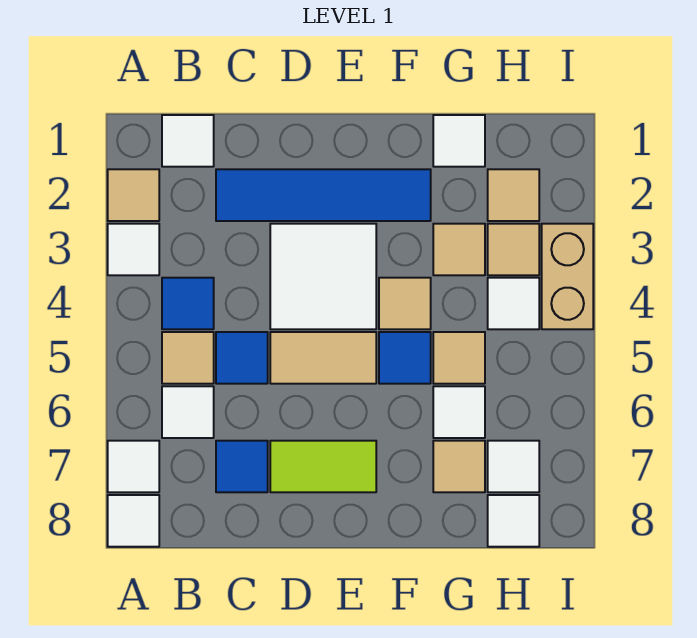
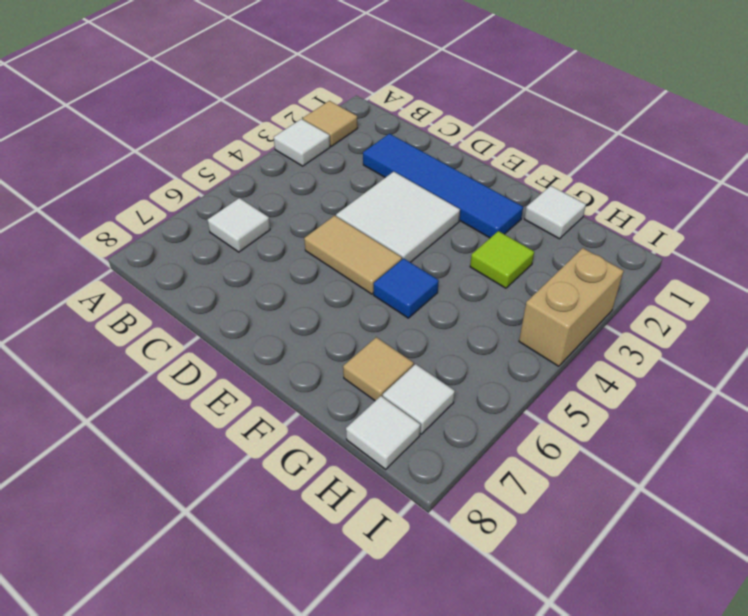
lime tile G3 level 1 -> tan tile G3 level 1
none -> white tile A7 level 1
none -> white tile A8 level 1
none -> white tile B1 level 1

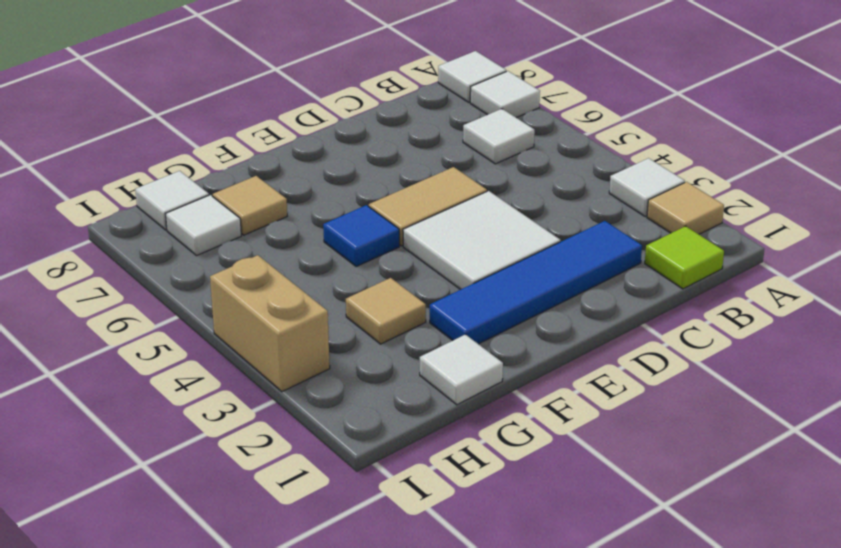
lime tile B1 level 1 -> white tile B1 level 1
none -> blue tile B4 level 1
none -> tan tile B5 level 1
none -> blue tile C5 level 1

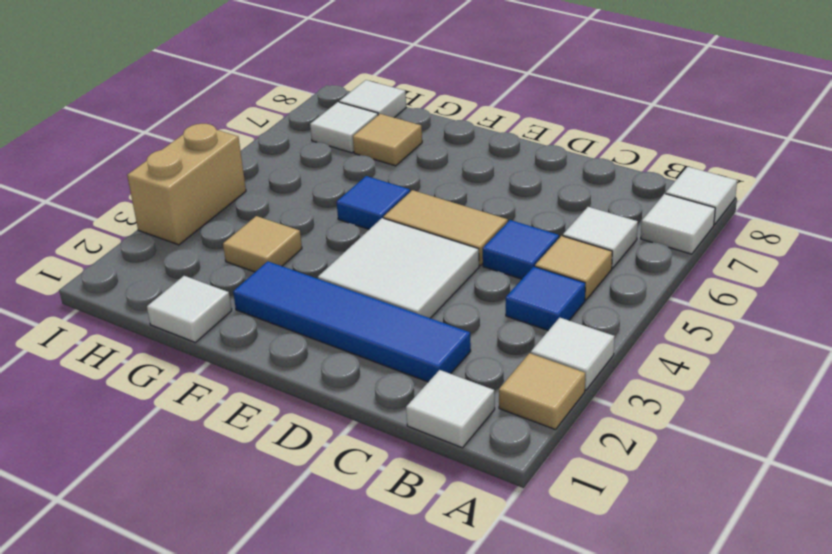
none -> blue tile C7 level 1
none -> lime tile D7:E7 level 1
none -> tan tile F4 level 1

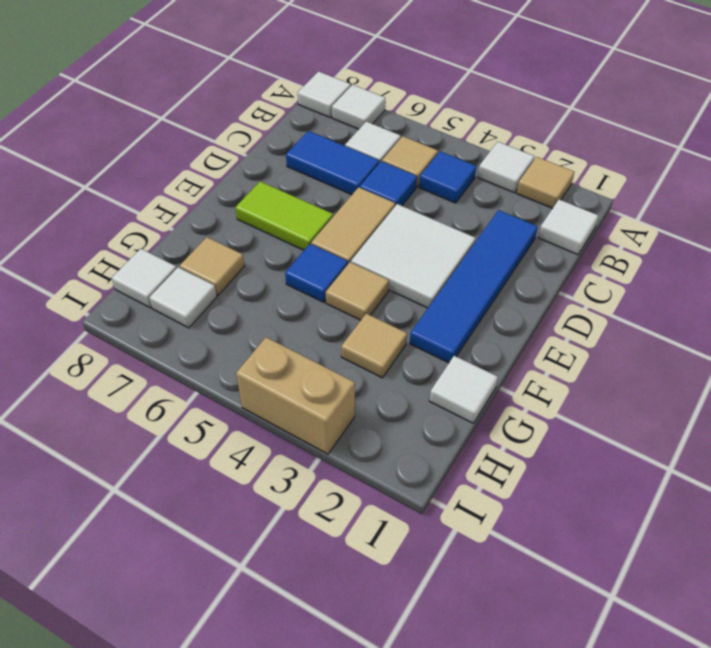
blue tile C6:C7 level 1 -> blue tile C7 level 1
lime tile E6:E7 level 1 -> lime tile D7:E7 level 1
none -> tan tile G5 level 1
none -> white tile G6 level 1
none -> tan tile H2 level 1

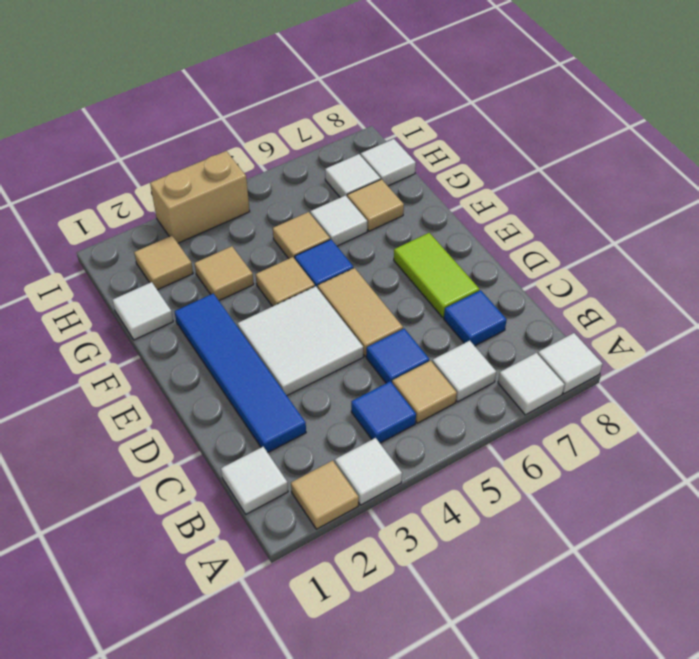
none -> tan tile H3 level 1
none -> white tile H4 level 1

